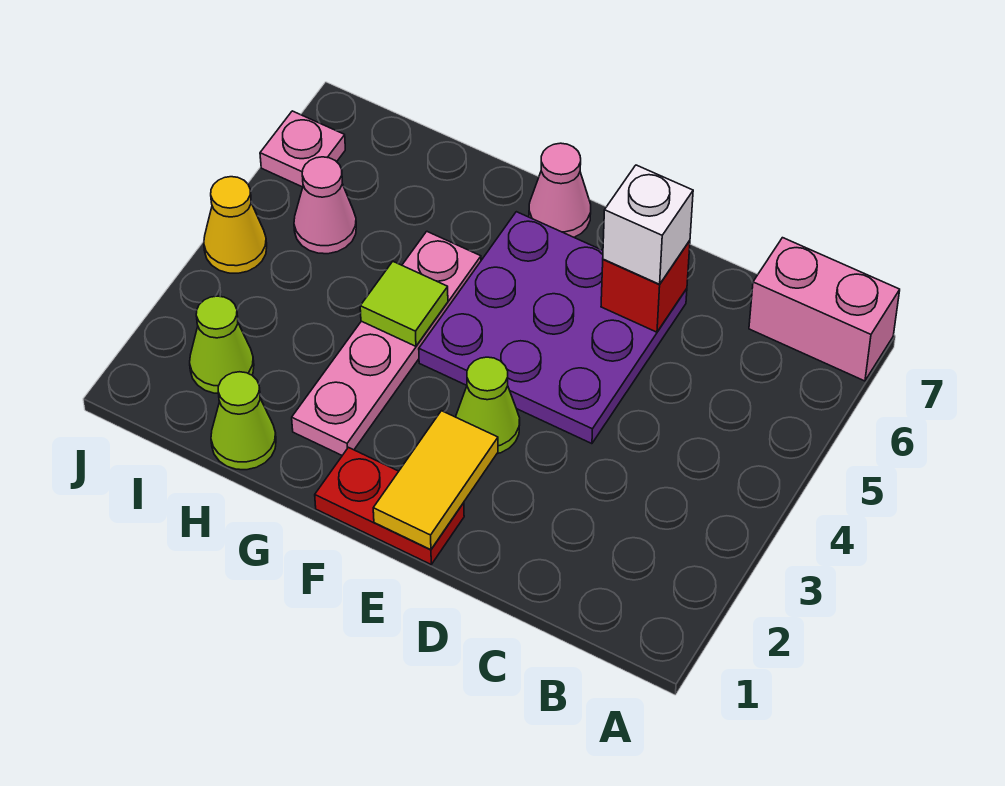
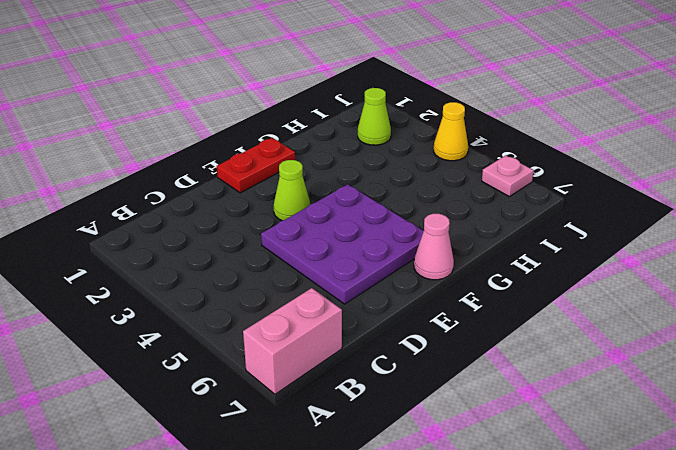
none -> pink plate G2:G5 level 1
none -> lime cone H1 level 1
none -> pink cone I5 level 1

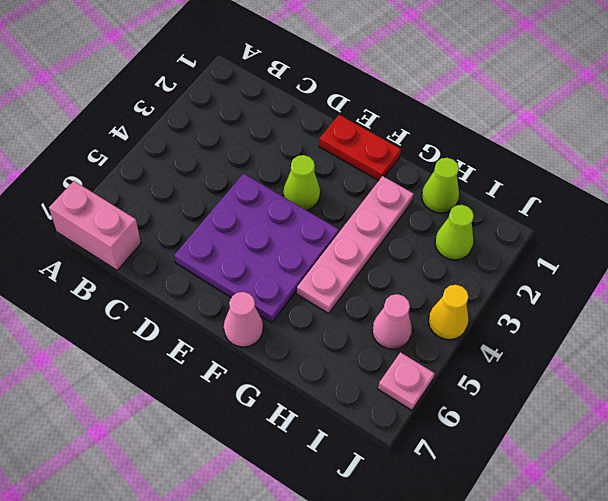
none -> red brick D6 level 2
none -> yellow tile E1:E2 level 2
none -> lime tile G4 level 2

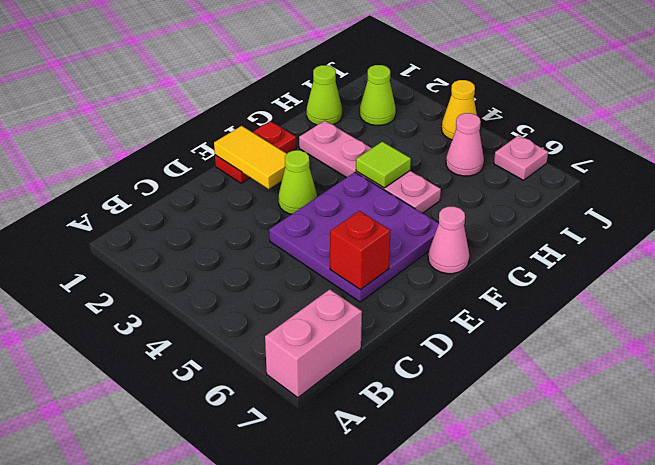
none -> white brick D6 level 3

